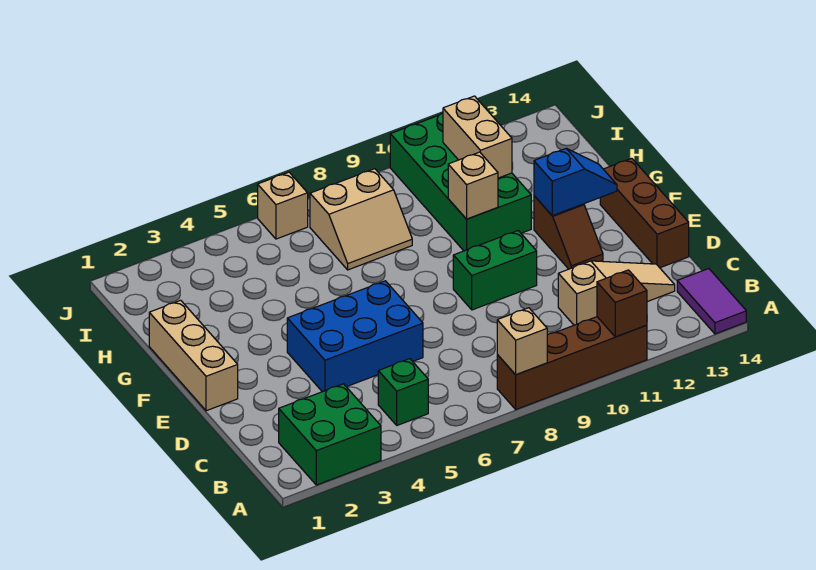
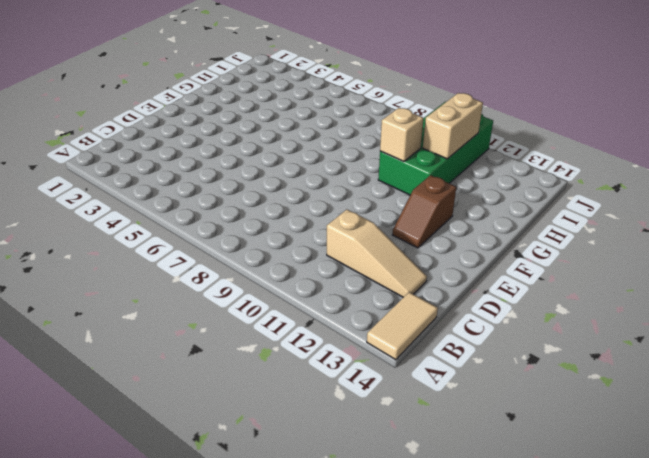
tan tile A14:B14 level 1 -> purple tile A14:B14 level 1
none -> green brick A2:B3 level 1
none -> brown brick A8:A11 level 1
none -> green brick B5 level 1

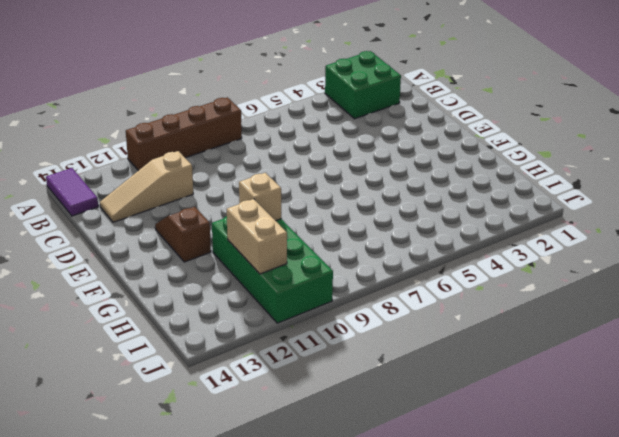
none -> green brick B5 level 1
none -> blue brick D4:E6 level 1
none -> brown brick D14:F14 level 1

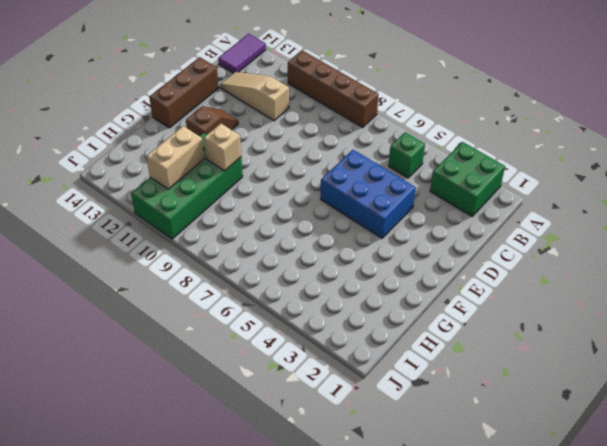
none -> tan brick E1:G1 level 1
none -> green brick E9:E10 level 1
none -> tan slope H7:I8 level 1 top I

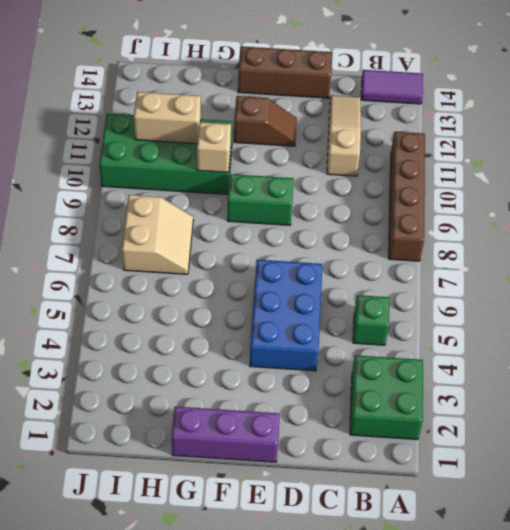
purple brick E1:G1 level 1 -> tan brick E1:G1 level 1
green brick E9:F9 level 1 -> green brick E9:E10 level 1
none -> tan brick J6 level 1
none -> tan brick A8 level 2
none -> brown brick A11 level 2

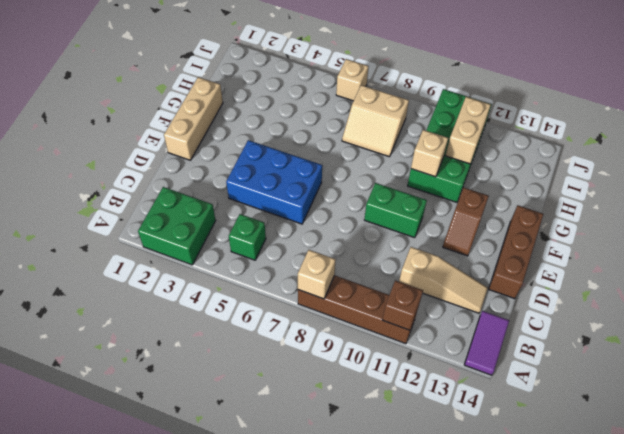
none -> blue slope F12:F13 level 2 top 12

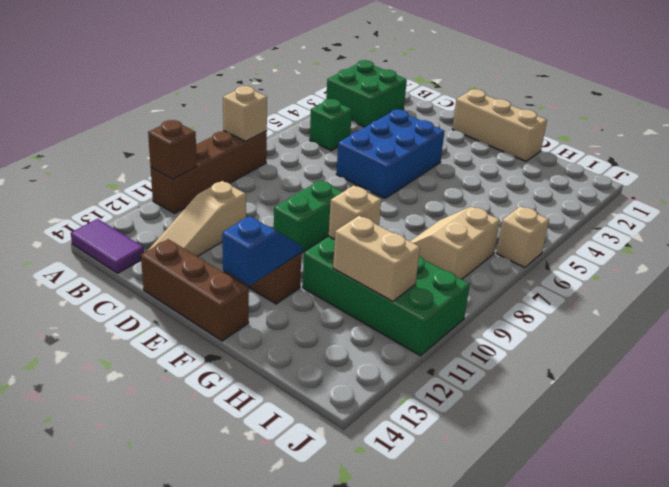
blue slope F12:F13 level 2 top 13 -> blue slope F12:F13 level 2 top 12

